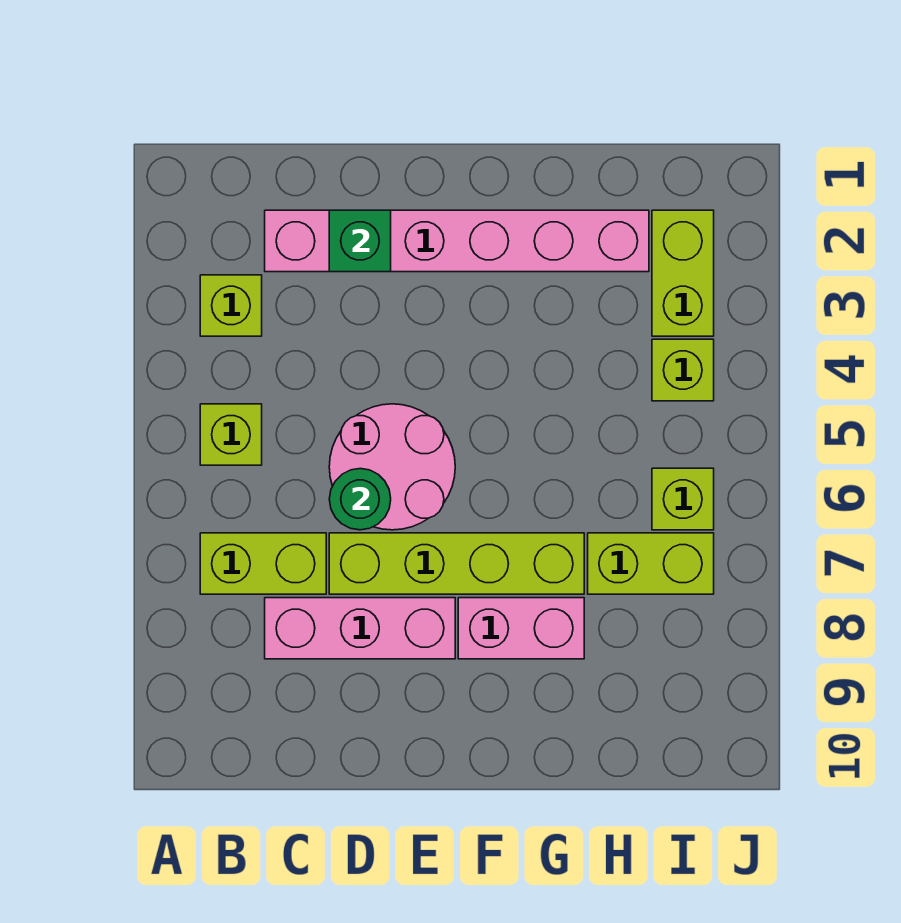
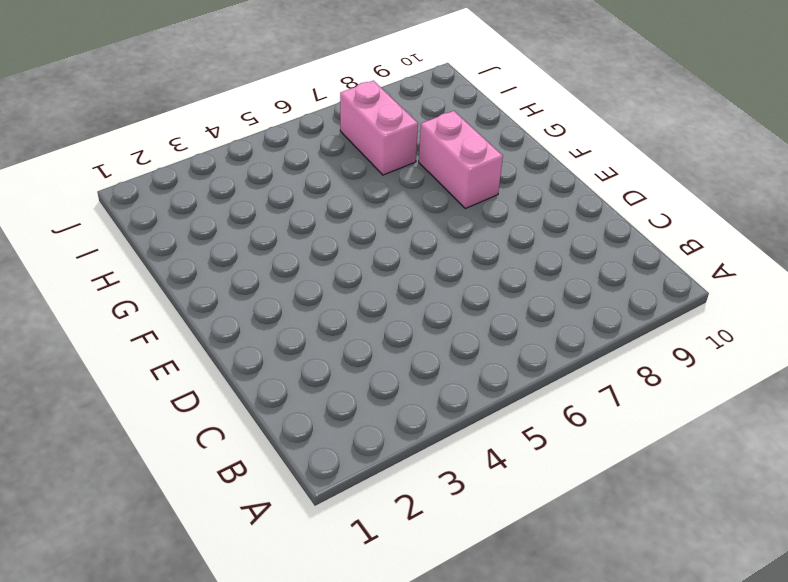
pink brick H7:I7 level 1 -> lime brick H7:I7 level 1
none -> lime brick B3 level 1
none -> lime brick B5 level 1
none -> lime brick B7:C7 level 1

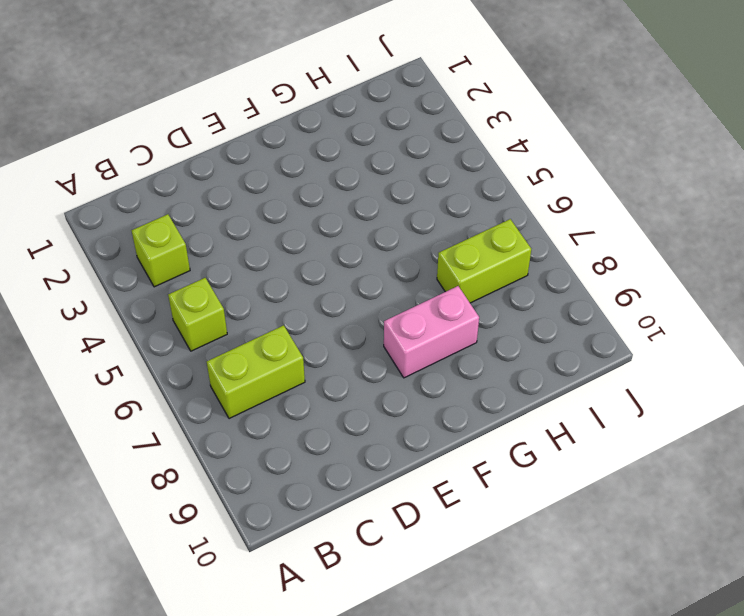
none -> pink brick C2:H2 level 1
none -> pink brick C8:E8 level 1
none -> pink round brick D5:E6 level 1

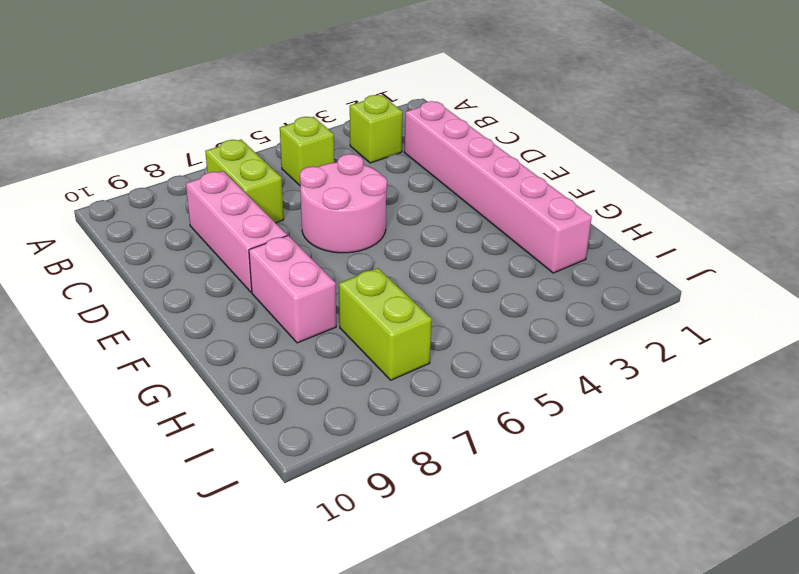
none -> lime brick D7:G7 level 1
none -> lime brick I2:I3 level 1
none -> lime brick I4 level 1

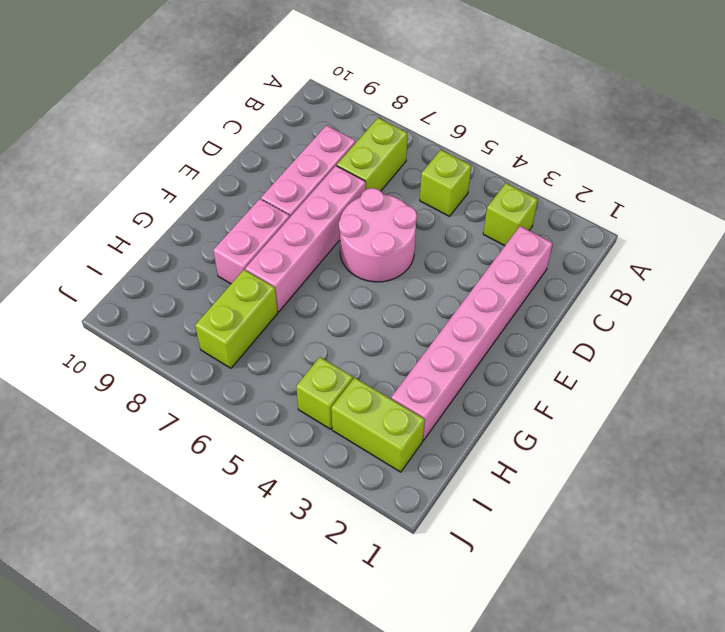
pink brick D7:G7 level 1 -> lime brick D7:G7 level 1
none -> lime brick I6 level 1
none -> green brick D2 level 2
none -> green round brick D6 level 2

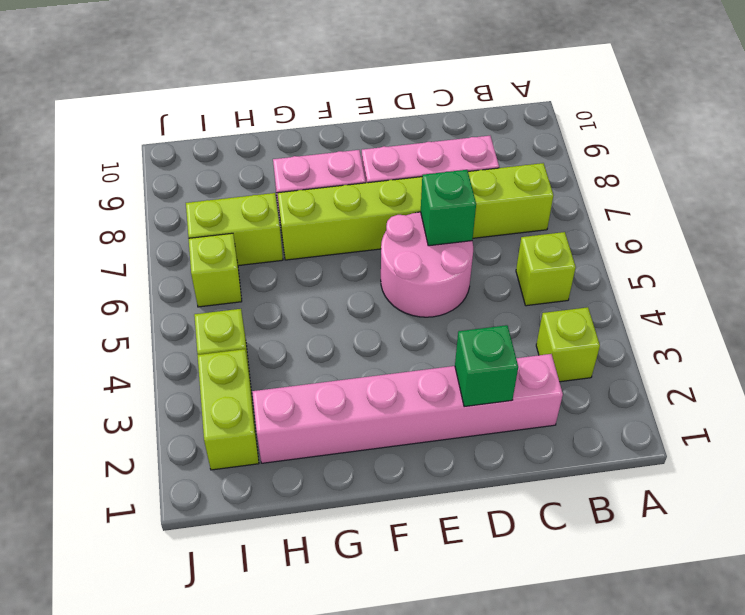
green brick D6 level 2 -> green round brick D6 level 2

